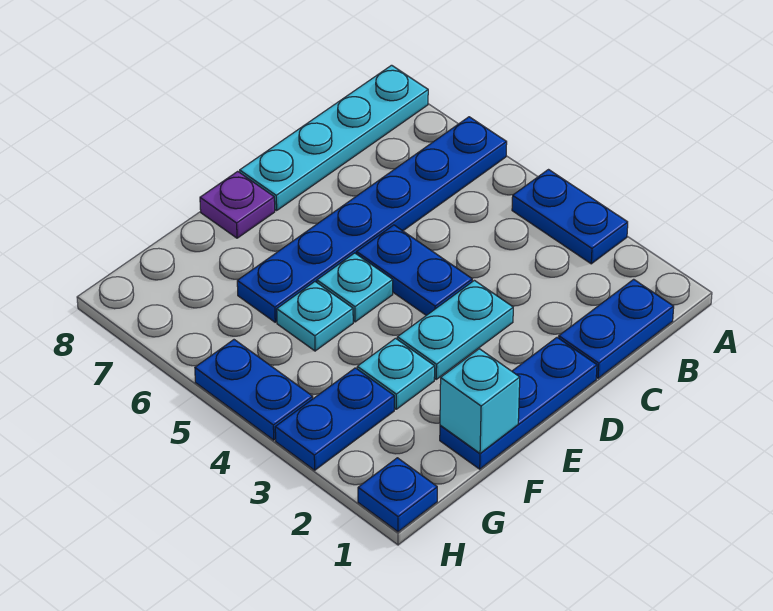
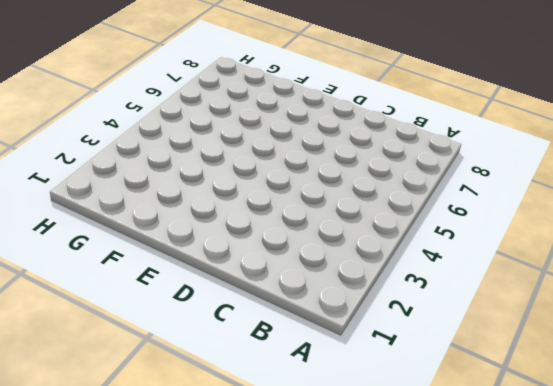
none -> blue plate A3:A4 level 1
none -> blue plate A6:F6 level 1
none -> cyan plate A8:D8 level 1

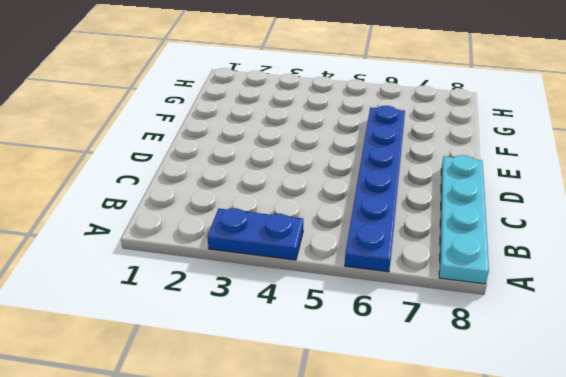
none -> blue plate B1:C1 level 1
none -> blue plate D1:F1 level 1
none -> cyan plate D3:E3 level 1

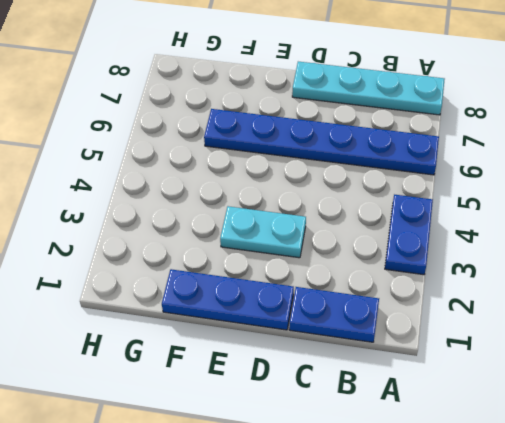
none -> blue plate D4:D5 level 1
none -> cyan plate E5 level 1
none -> purple plate E8 level 1

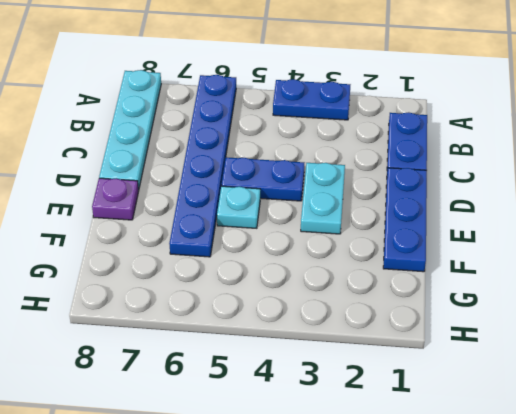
none -> cyan plate F3 level 1
none -> cyan plate F5 level 1
none -> blue plate G3:H3 level 1

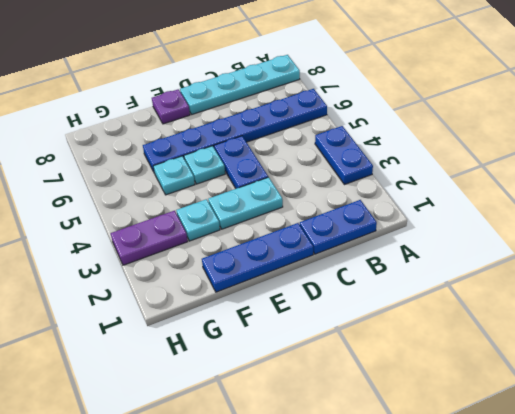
purple plate G3:H3 level 1 -> blue plate G3:H3 level 1
none -> blue plate H1 level 1
none -> blue plate H4:H5 level 1
none -> cyan brick F1 level 2

